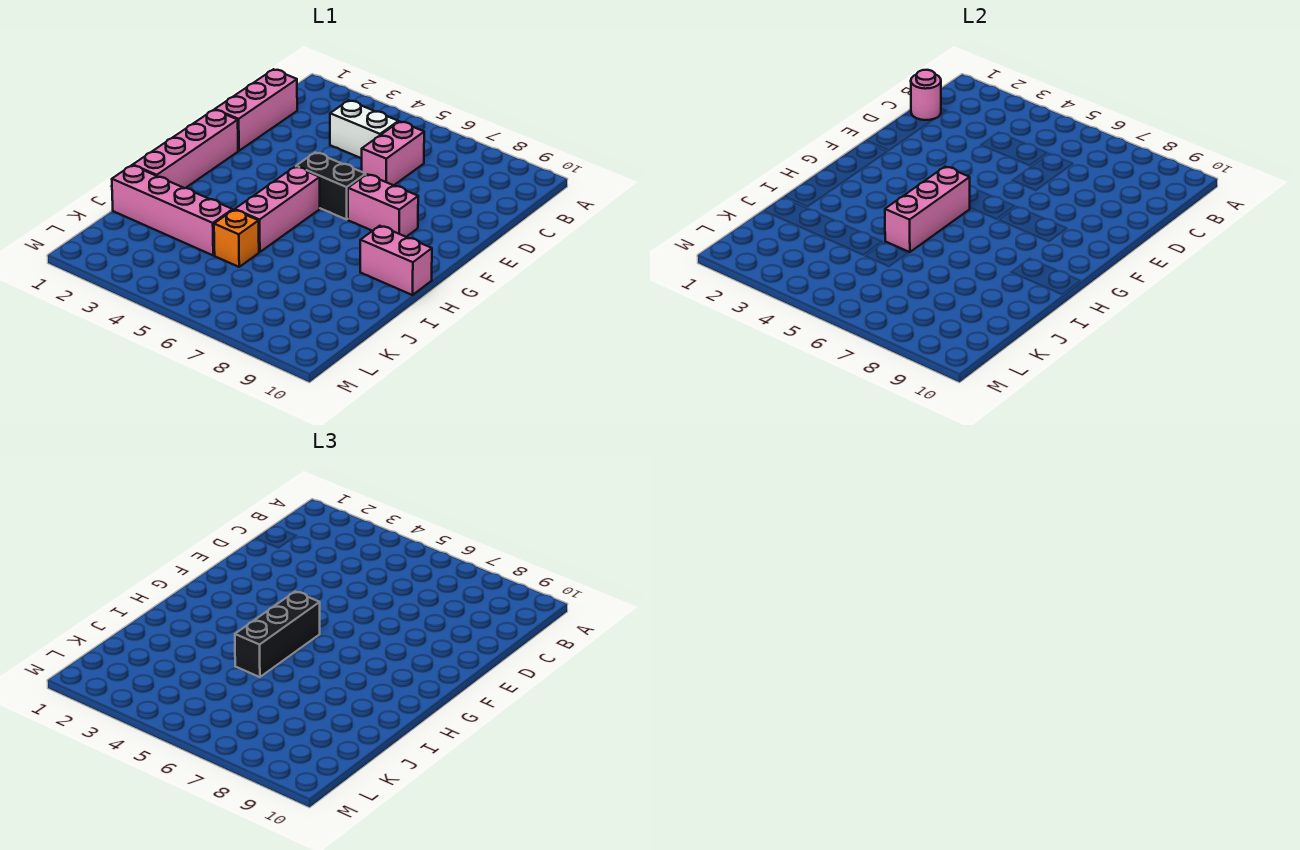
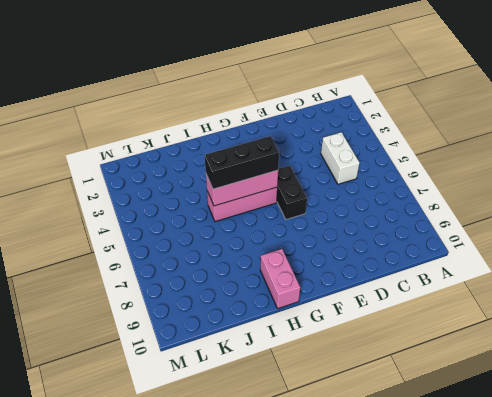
none -> pink brick C1:E1 level 1
none -> pink brick C6:D6 level 1
none -> pink brick F1:I1 level 1

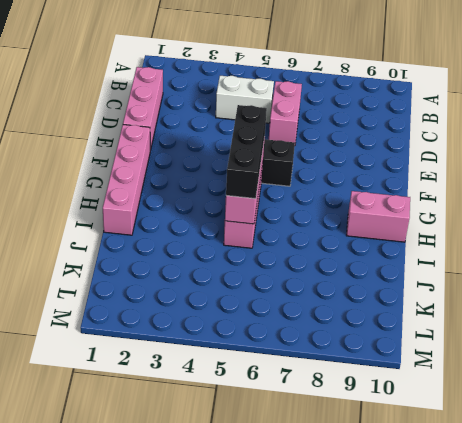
none -> pink brick F7:F8 level 1
none -> pink brick J1:J4 level 1
none -> orange brick J5 level 1

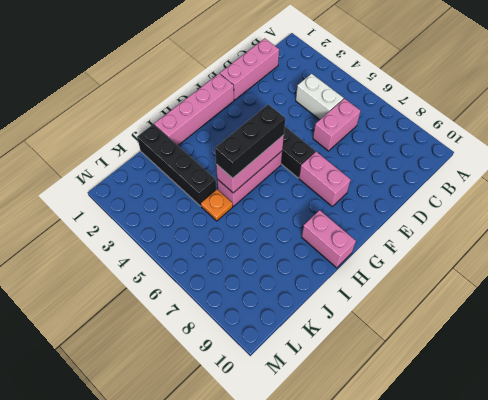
black brick J1:J4 level 1 -> pink brick J1:J4 level 1
orange plate J5 level 1 -> orange brick J5 level 1
none -> pink round brick C1 level 2

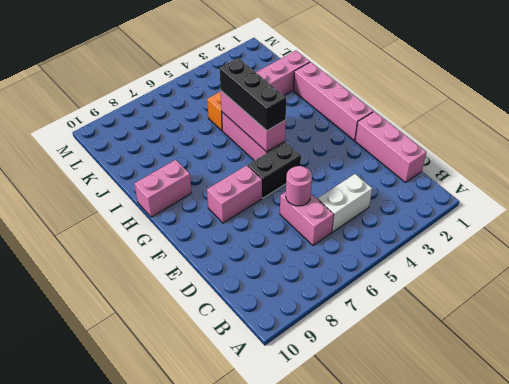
pink round brick D6 level 2 -> pink round brick C1 level 2

